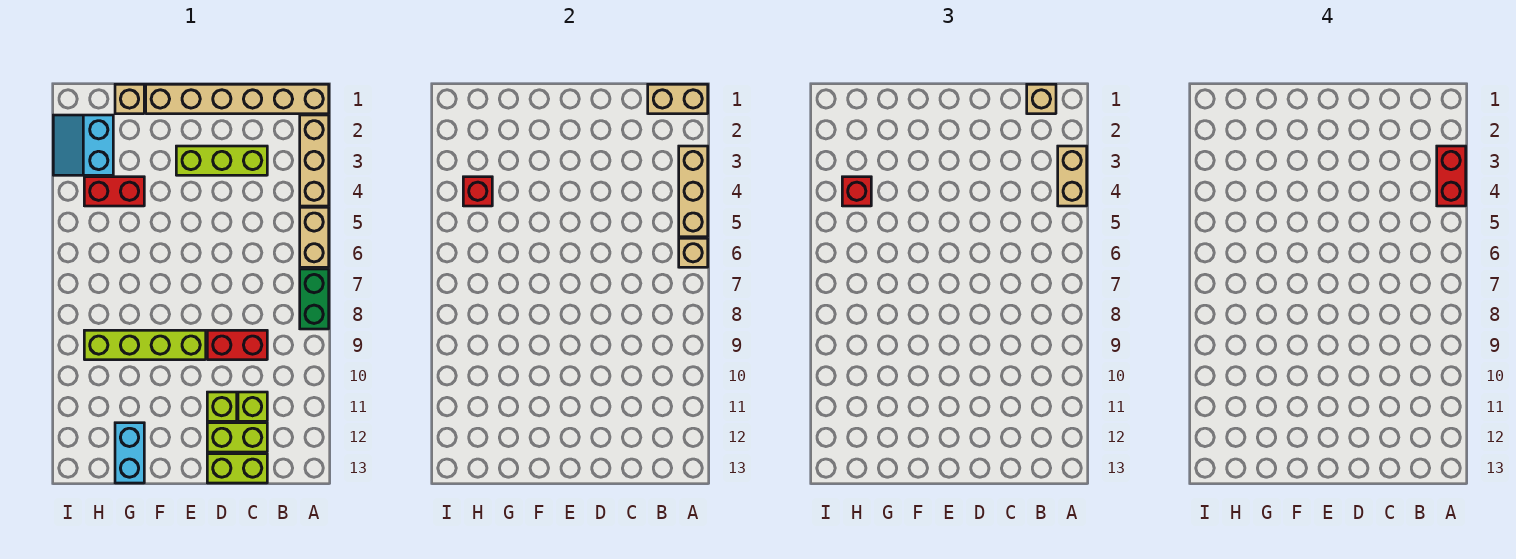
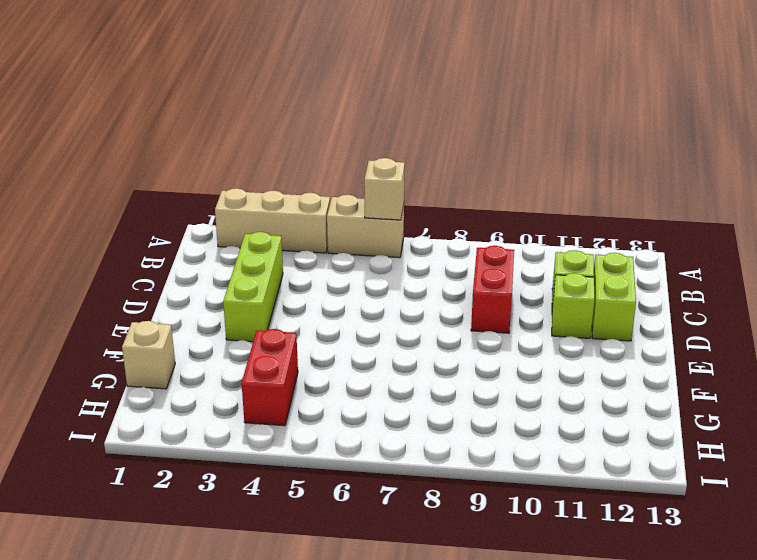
none -> tan brick A1:F1 level 1
none -> green brick A7:A8 level 1
none -> lime brick C13:D13 level 1

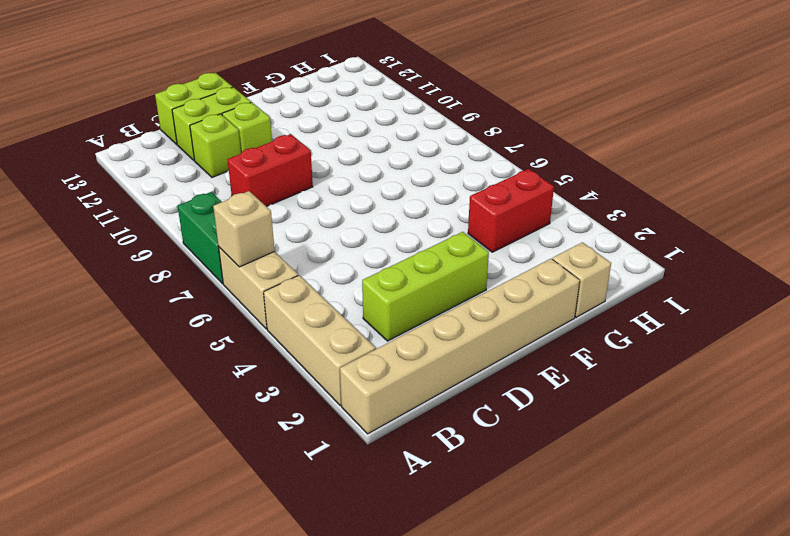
none -> lime brick E9:H9 level 1
none -> cyan brick G12:G13 level 1
none -> cyan slope H2:I3 level 1 top H

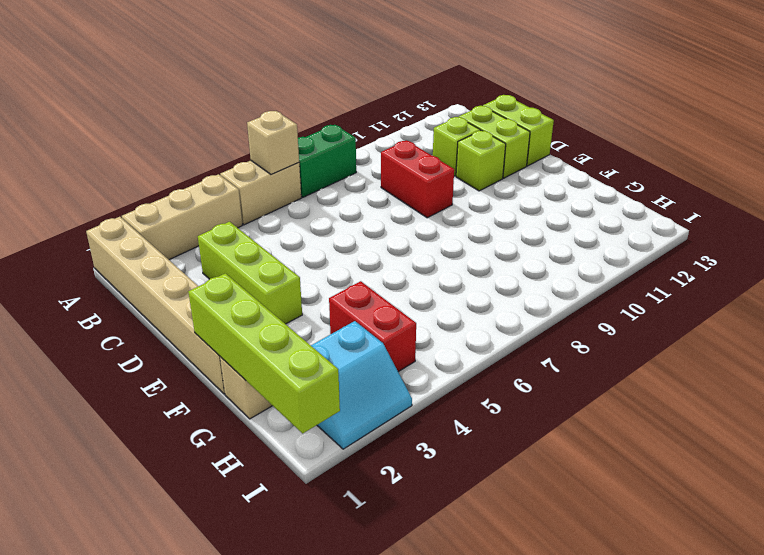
lime brick F1:I1 level 2 -> lime brick E9:H9 level 1
none -> cyan brick G12:G13 level 1
none -> tan brick A1:B1 level 2
none -> tan brick A3:A5 level 2

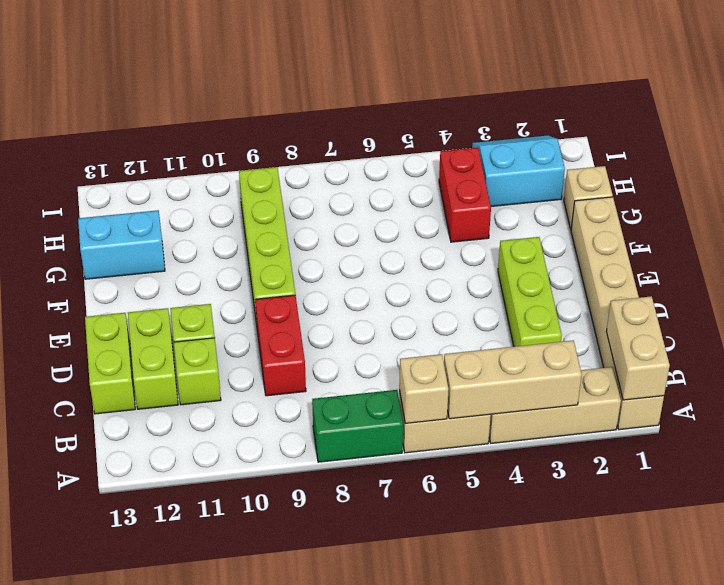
none -> red brick H4 level 2
none -> tan brick A3:A4 level 3
none -> tan brick B1 level 3

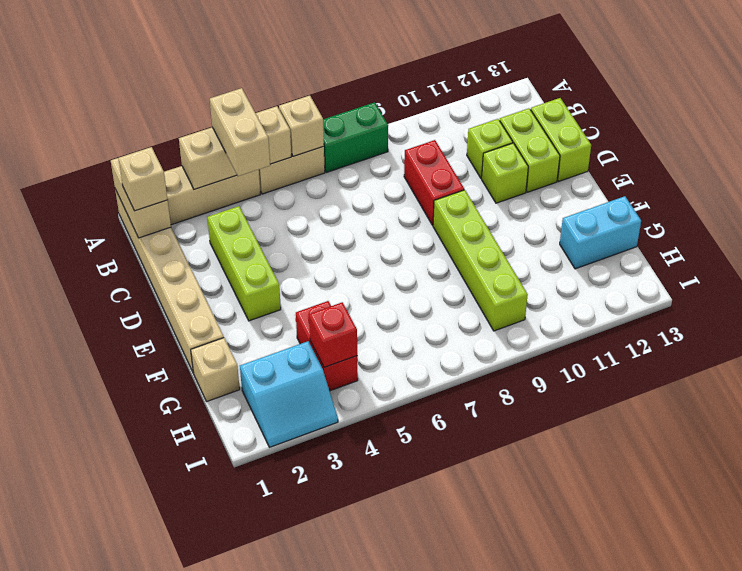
tan brick A4:B4 level 3 -> tan brick A3:A4 level 3
none -> red brick H4 level 3
none -> red brick A3:A4 level 4

